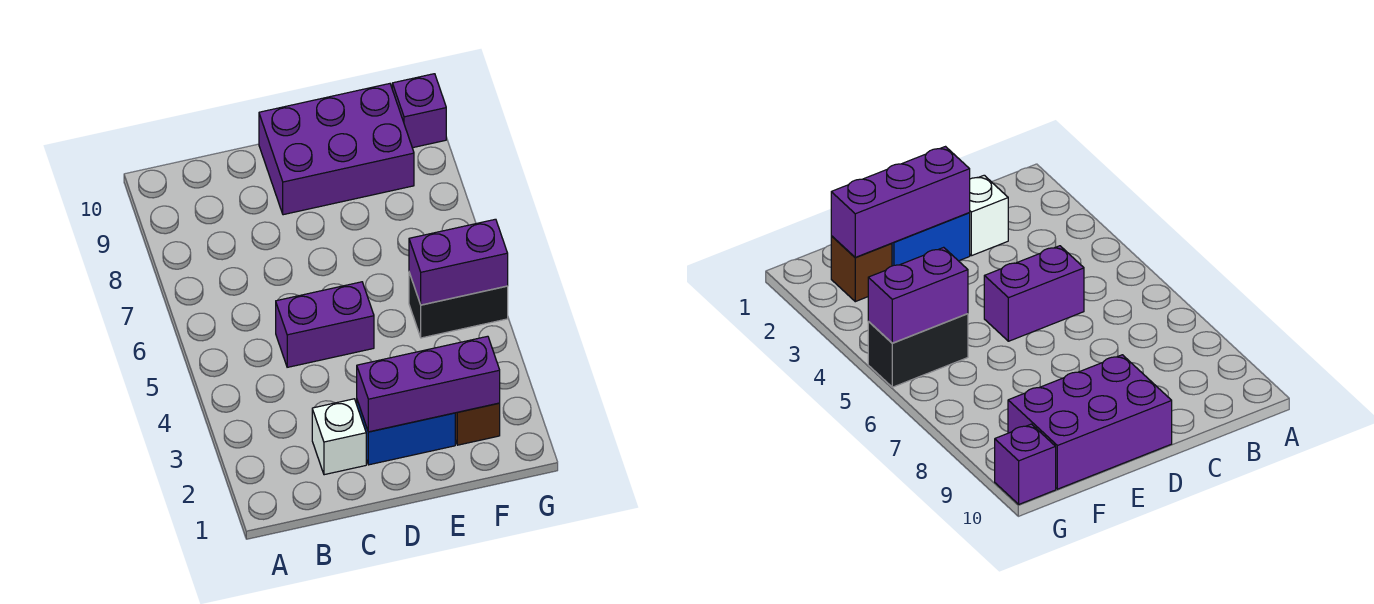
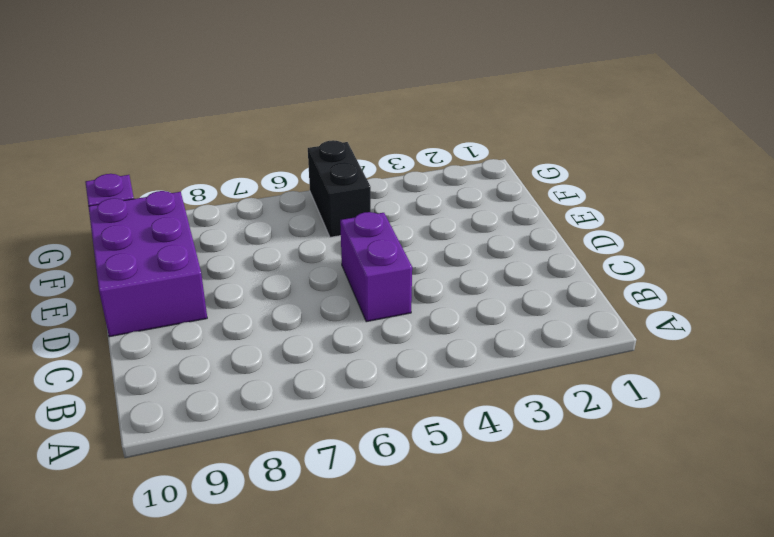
none -> white brick C2 level 1
none -> blue brick D2:E2 level 1

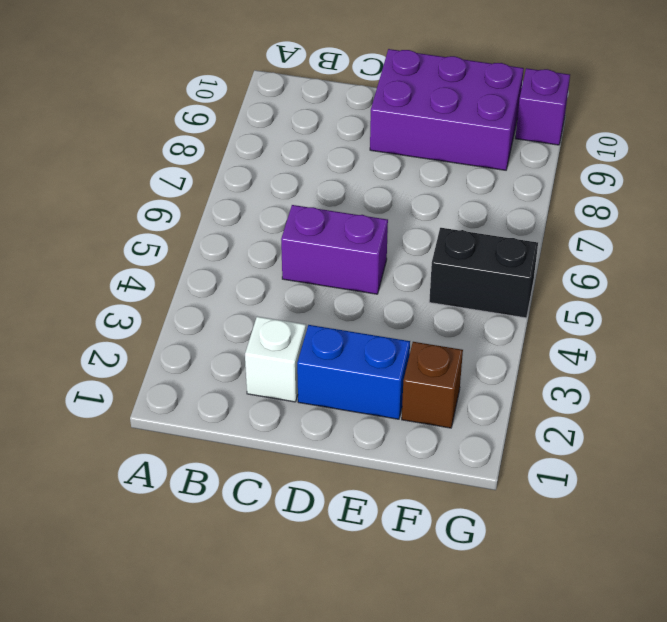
none -> purple brick D2:F2 level 2
none -> purple brick F5:G5 level 2

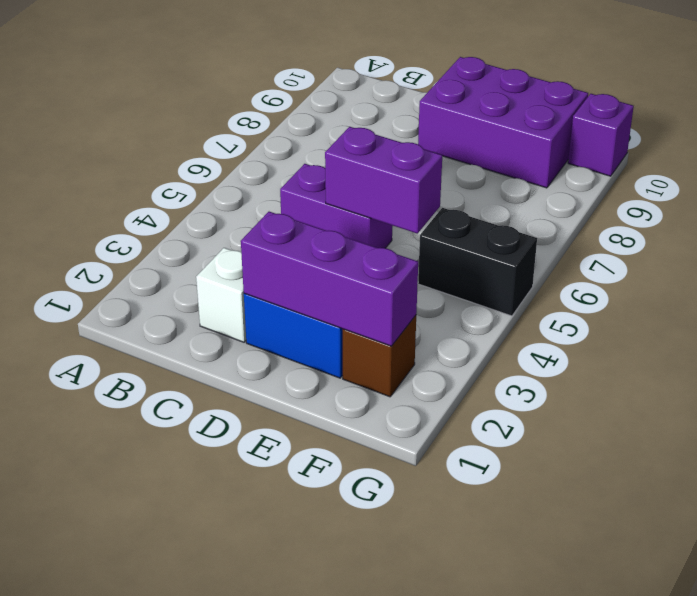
purple brick D5:E5 level 2 -> purple brick F5:G5 level 2

